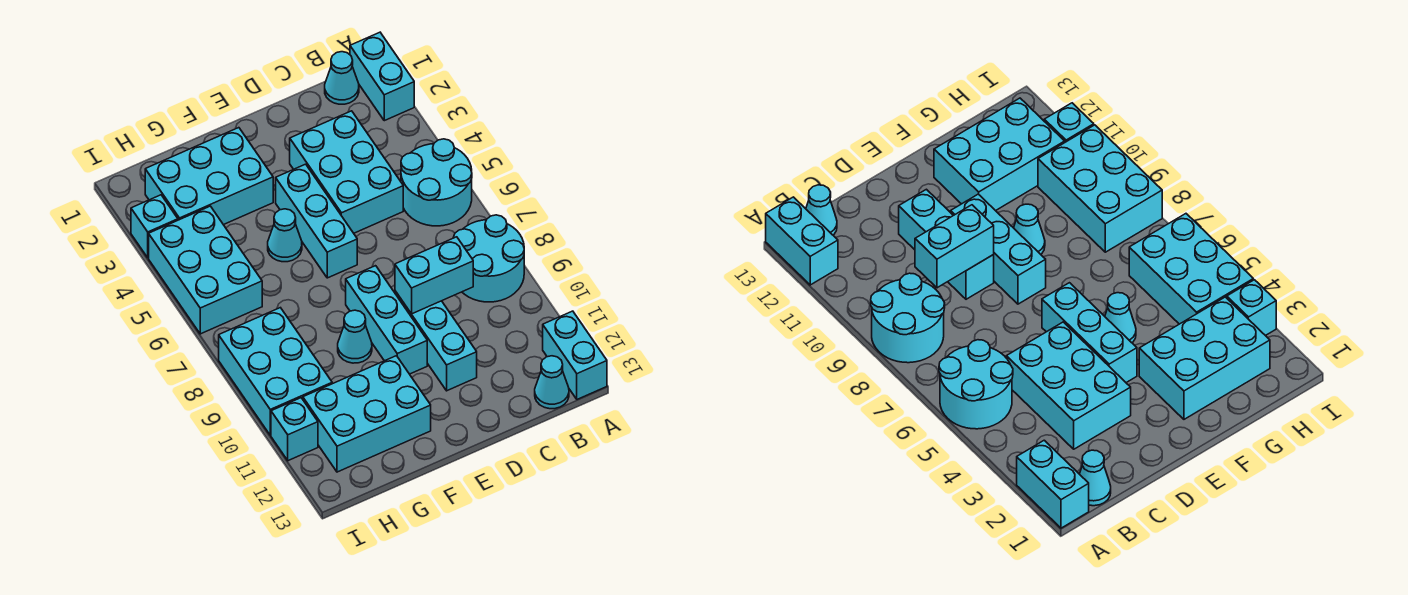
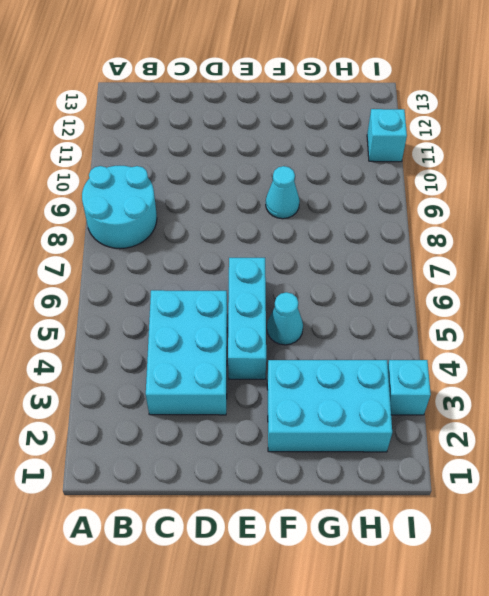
none -> cyan brick A1:A2 level 1
none -> cyan round brick A5:B6 level 1
none -> cyan brick A12:A13 level 1

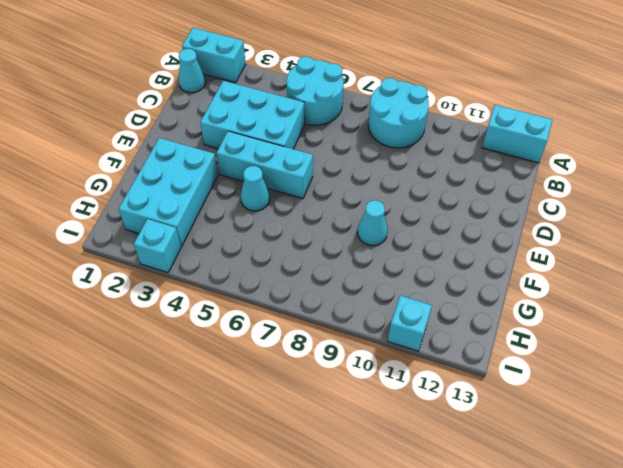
none -> cyan cone B13 level 1
none -> cyan brick D9:D11 level 1
none -> cyan brick E8:E10 level 1

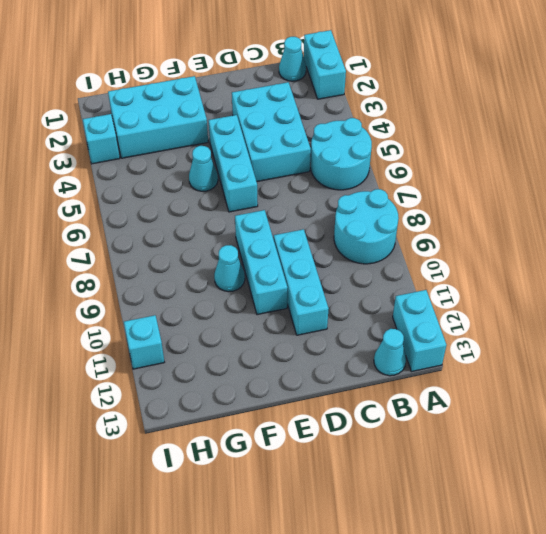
none -> cyan brick F11:H12 level 1
none -> cyan brick H4:I6 level 1
none -> cyan brick H8:I10 level 1

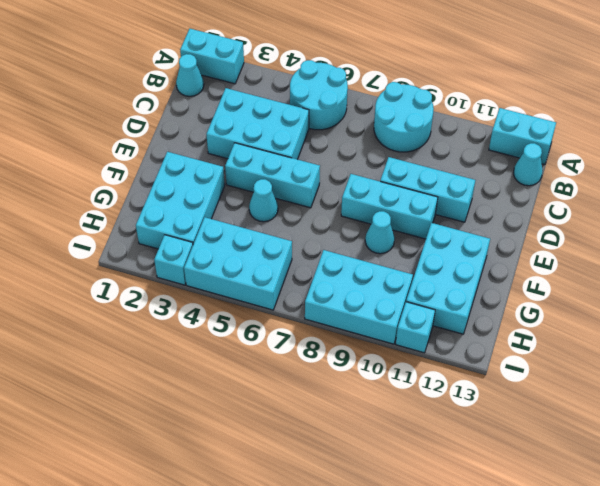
none -> cyan brick C9:D9 level 2

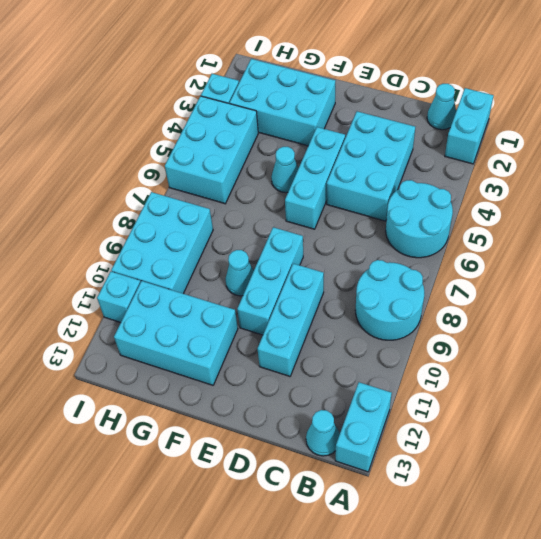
none -> cyan brick C9:D9 level 2

